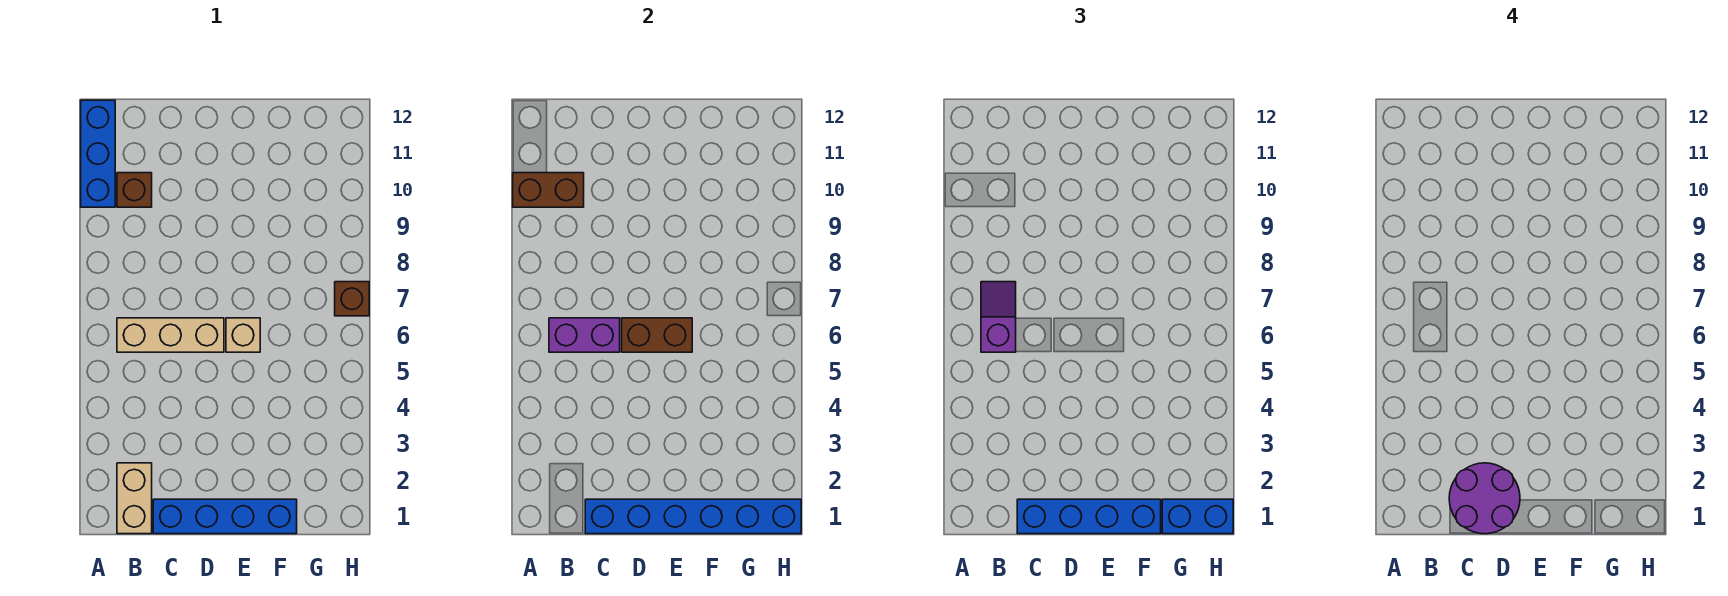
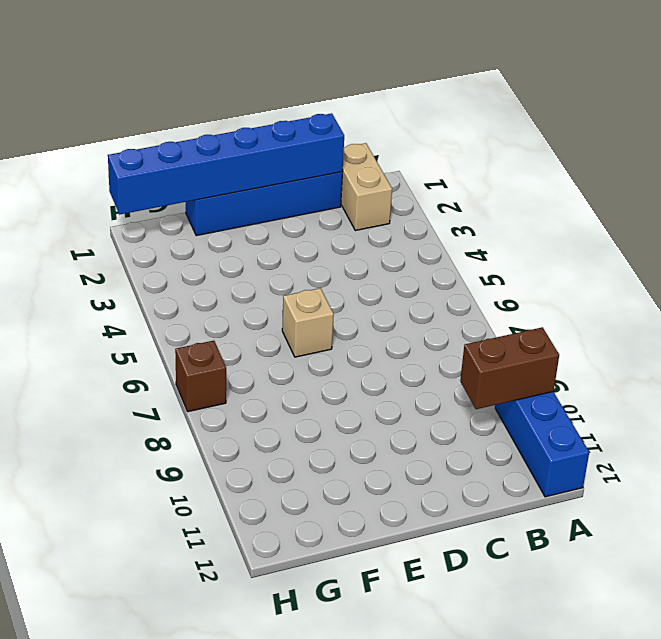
none -> tan brick B6:D6 level 1
none -> brown brick B10 level 1
none -> purple brick B6:C6 level 2

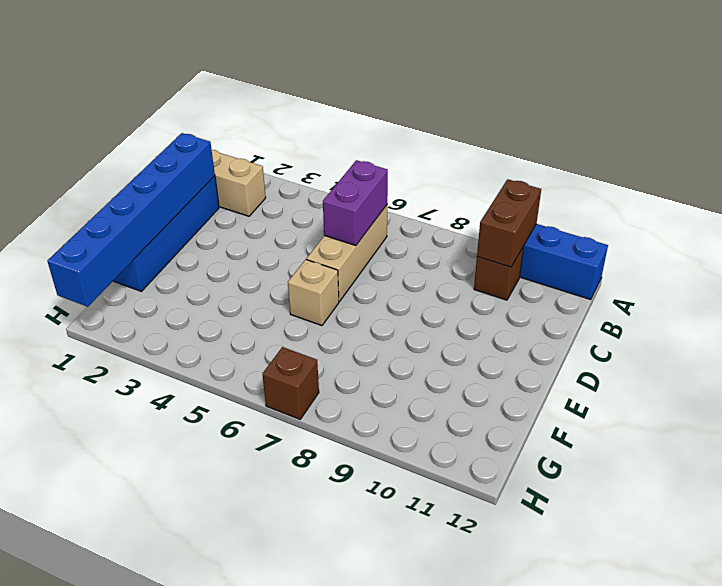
none -> brown brick D6:E6 level 2
none -> purple slope B6:B7 level 3 top 6
none -> blue brick C1:F1 level 3

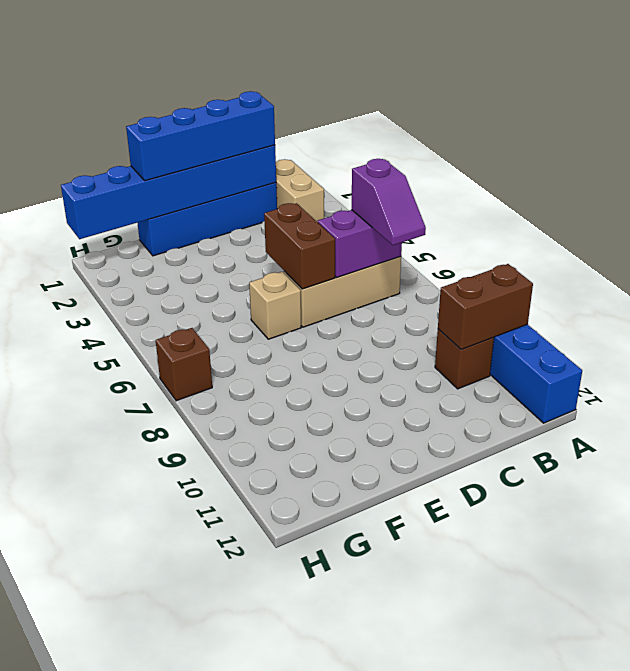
brown brick D5:D6 level 2 -> brown brick D6:E6 level 2
none -> blue brick G1:H1 level 3
none -> purple round brick C1:D2 level 4

